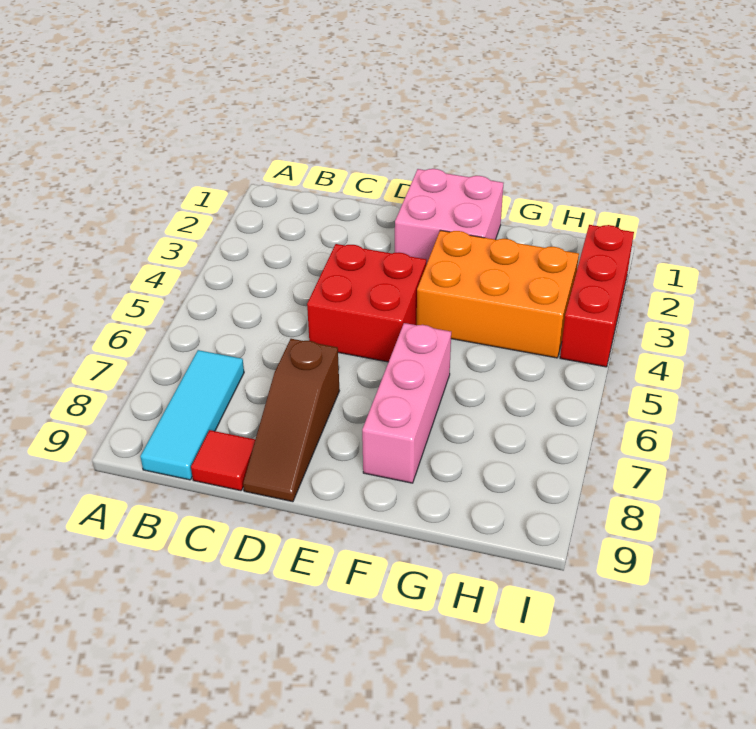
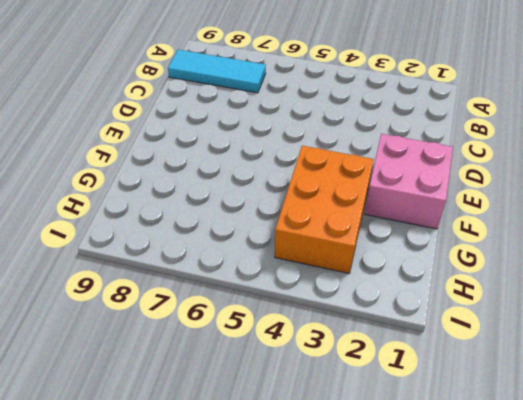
none -> red tile C9 level 1
none -> red brick D4:E5 level 1

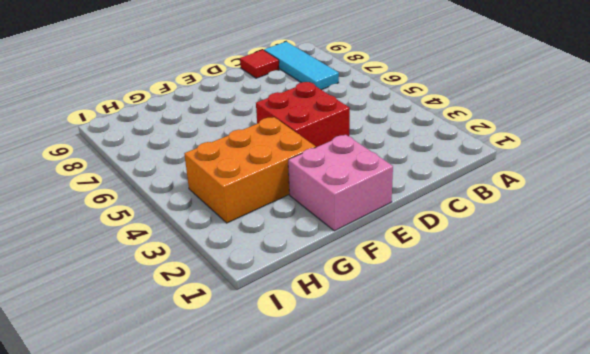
none -> brown slope D7:D9 level 1 top 7
none -> pink brick F6:F8 level 1

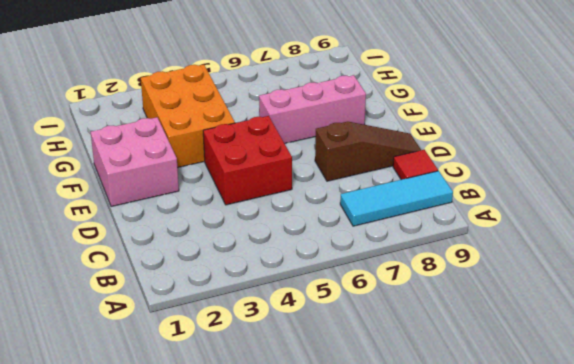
none -> red brick I2:I4 level 1

